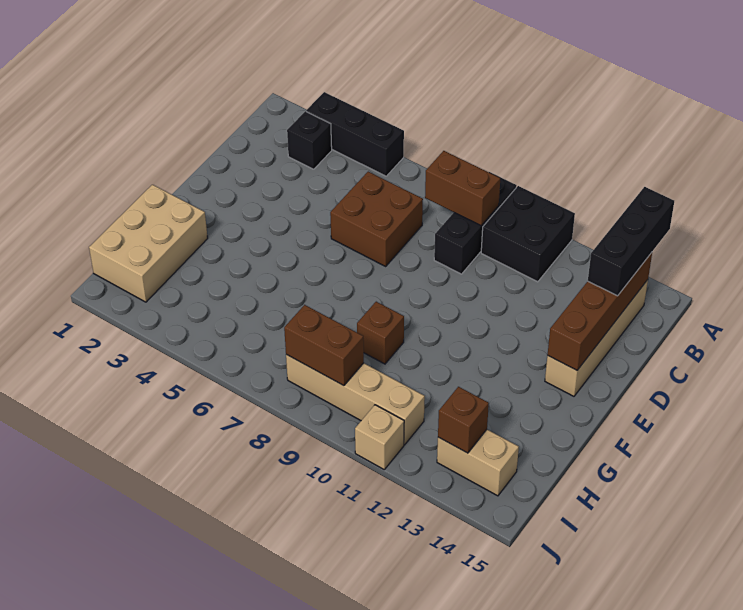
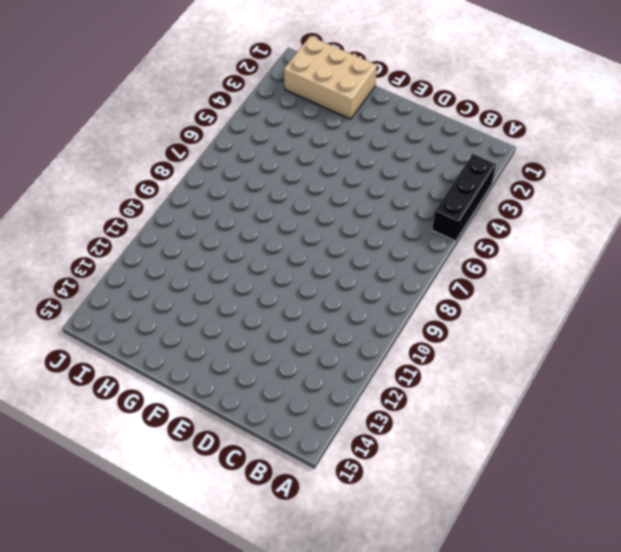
none -> black brick A9:C9 level 1
none -> black brick A10:B11 level 1
none -> black brick B3 level 1

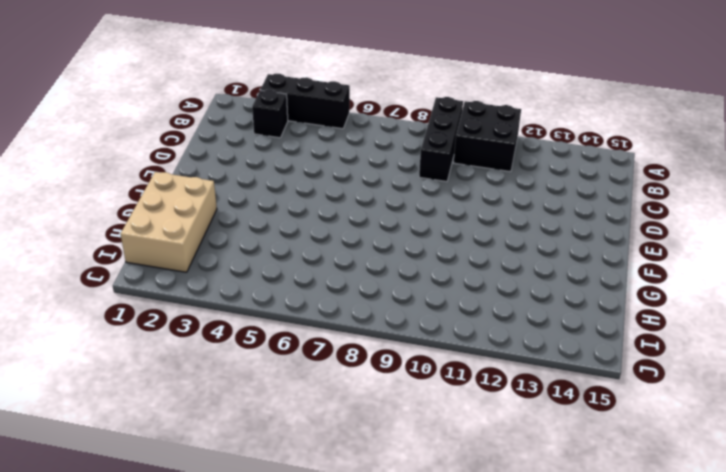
none -> tan brick B14:E14 level 1
none -> brown brick C6:D7 level 1
none -> brown brick G9 level 1

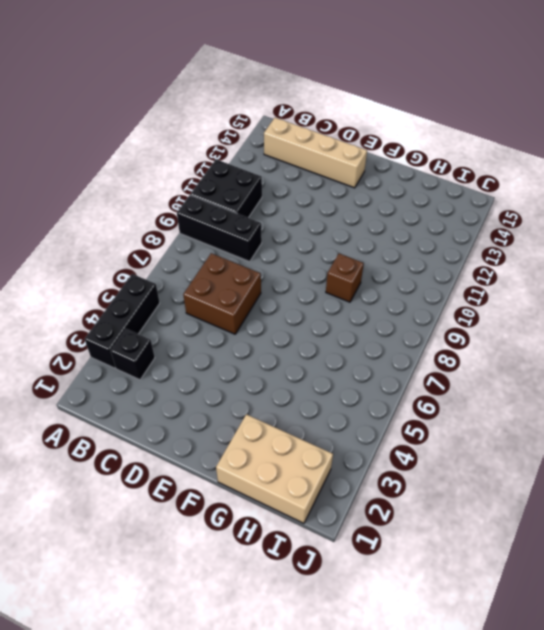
none -> tan brick I8:I11 level 1
none -> tan brick I13:I14 level 1
none -> tan brick J11 level 1

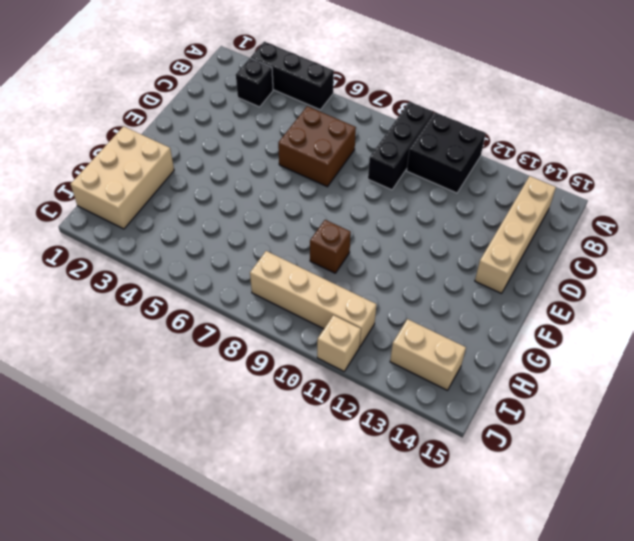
none -> brown brick B8:B9 level 2
none -> brown brick B14:E14 level 2
none -> brown brick I8:I9 level 2

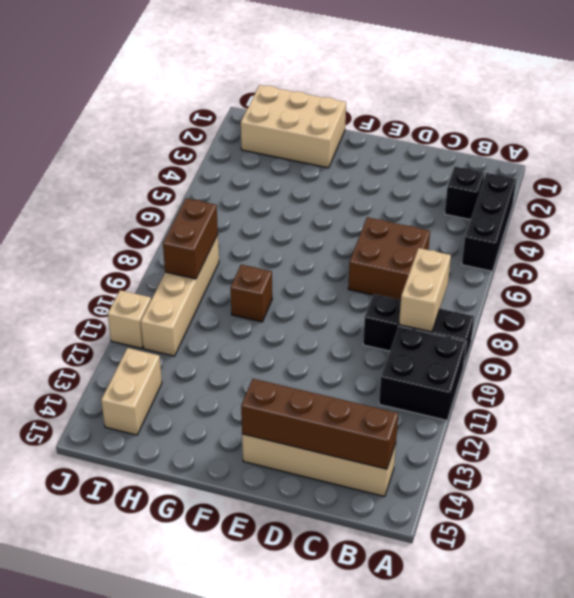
tan brick B8:B9 level 2 -> brown brick B8:B9 level 2
none -> brown brick I13 level 2
none -> black brick A14:C14 level 3

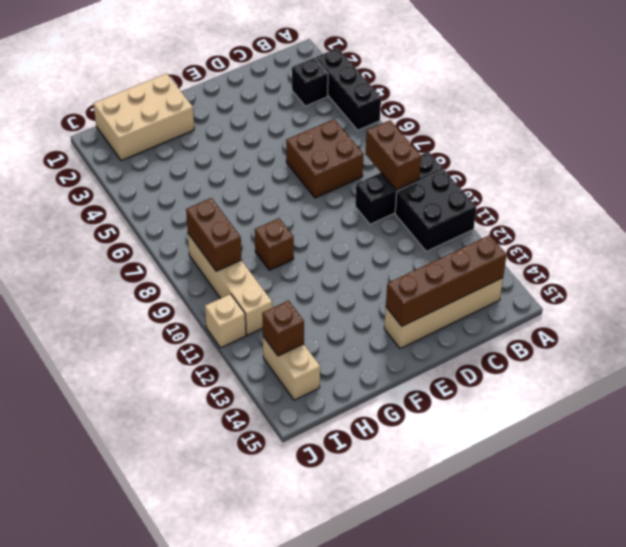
none -> black brick A14:C14 level 3

